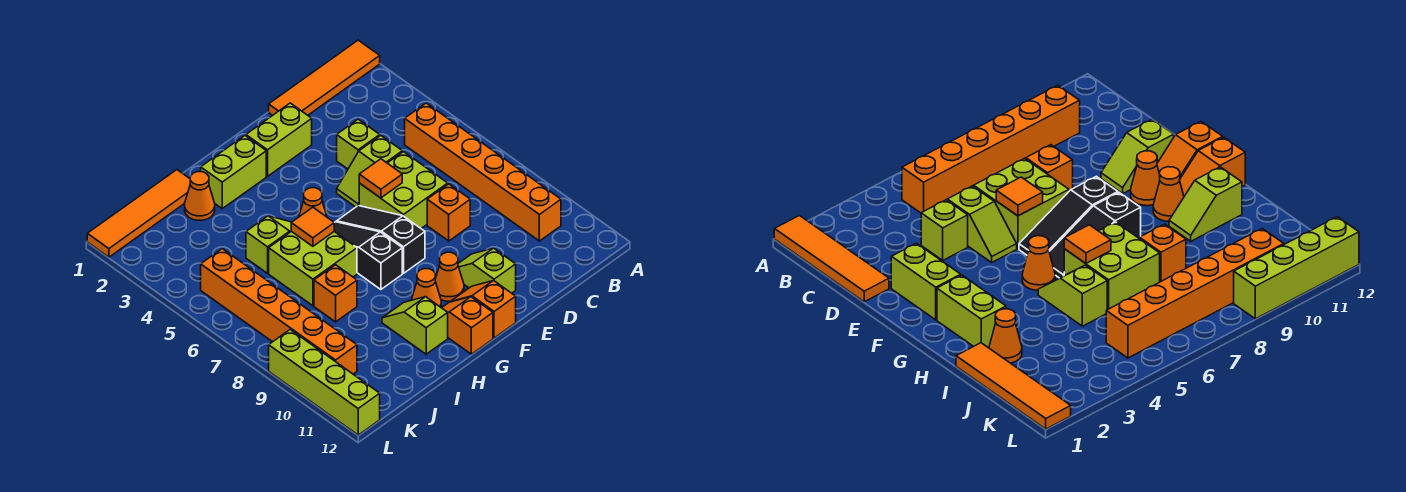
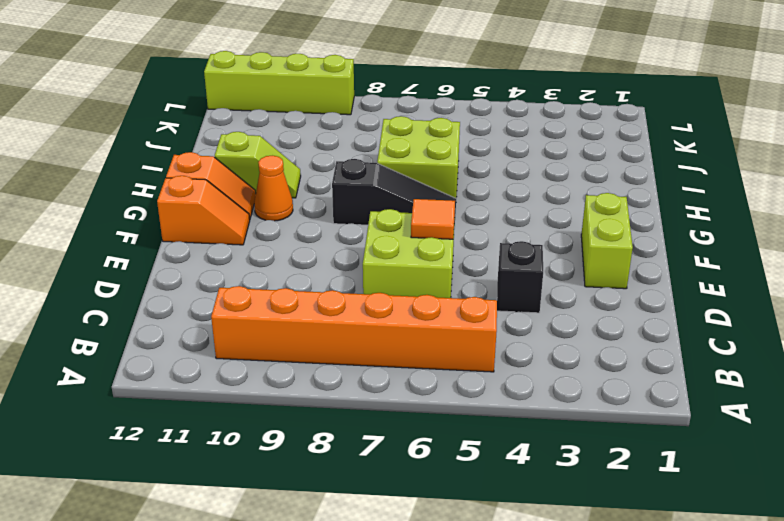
black brick D4 level 1 -> lime brick D4 level 1
none -> orange tile A1:D1 level 1
none -> lime slope D5:E5 level 1 top D
none -> orange brick D8 level 1

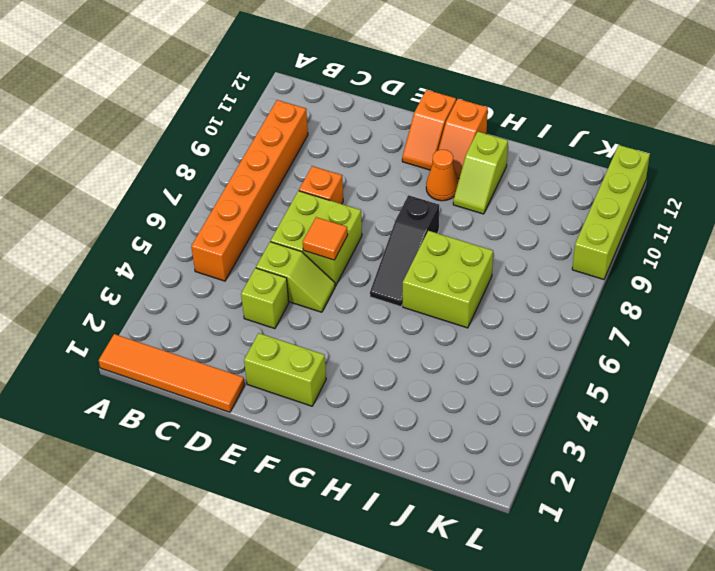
none -> lime slope E10:E11 level 1 top 11
none -> black slope F6:F8 level 1 top 8
none -> orange cone F10 level 1

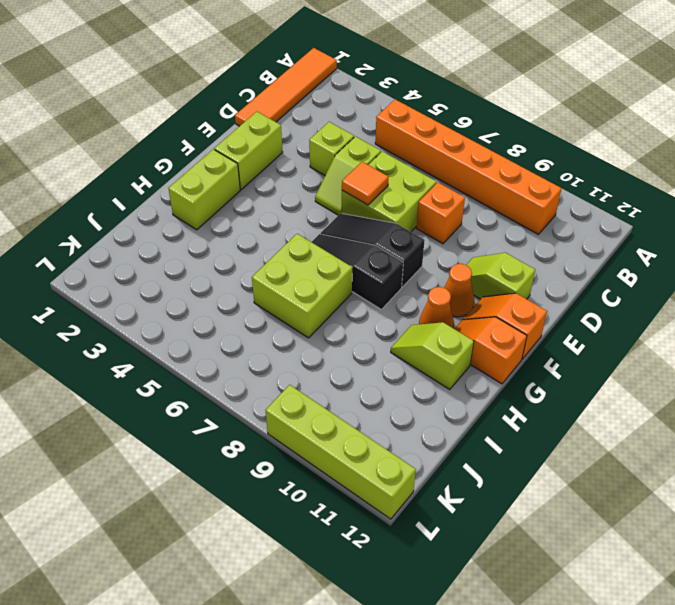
none -> orange cone G5 level 1
none -> lime slope H5:I5 level 1 top I
none -> orange tile I1:L1 level 1

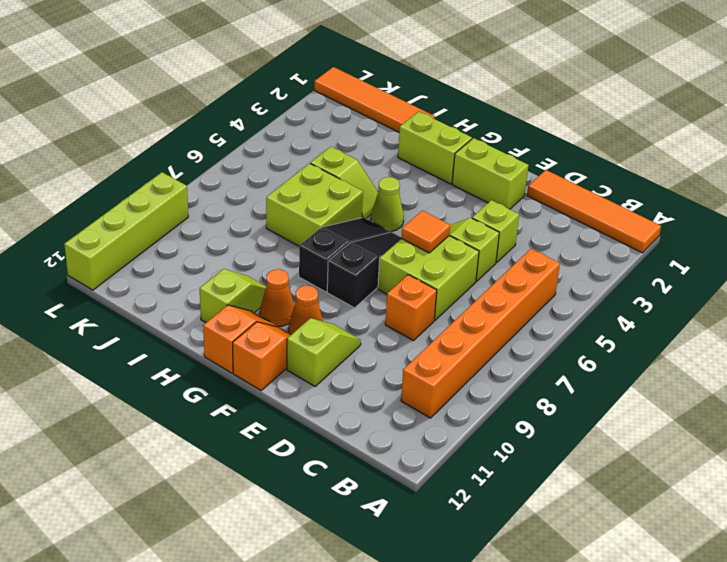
lime cone G5 level 1 -> orange cone G5 level 1
none -> orange cone I2 level 1
none -> orange brick I8 level 1
none -> orange brick K5:K10 level 1

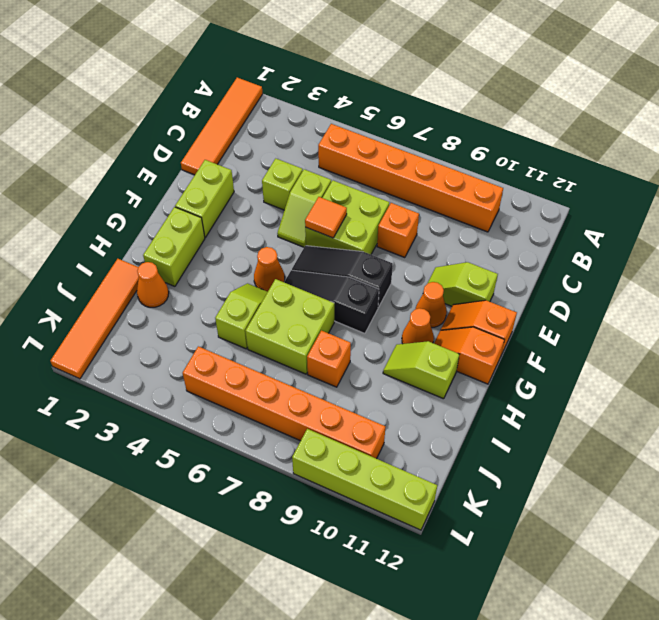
none -> orange tile H6 level 2

